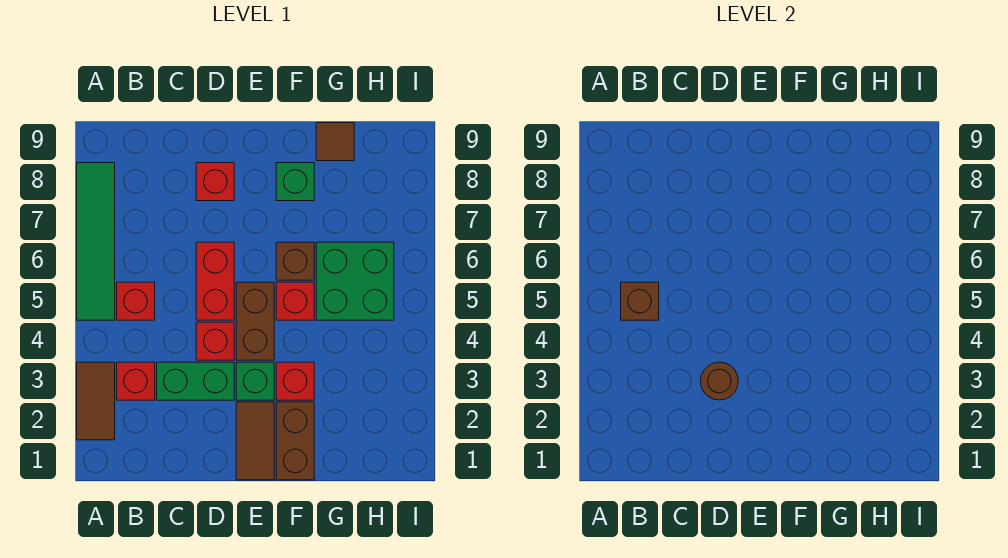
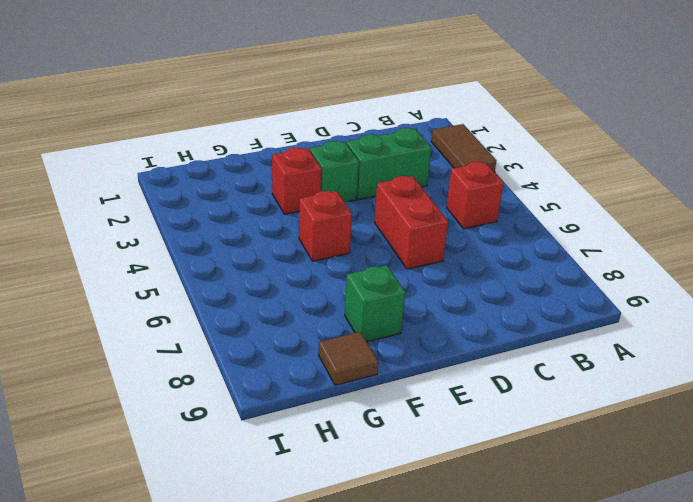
none -> green tile A5:A8 level 1
none -> red brick B3 level 1
none -> red brick D4 level 1

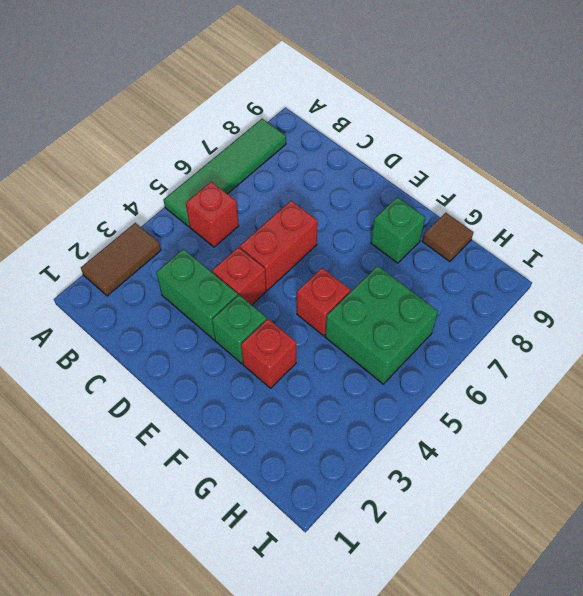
none -> red brick B3 level 1
none -> red brick D8 level 1
none -> brown tile E1:E2 level 1

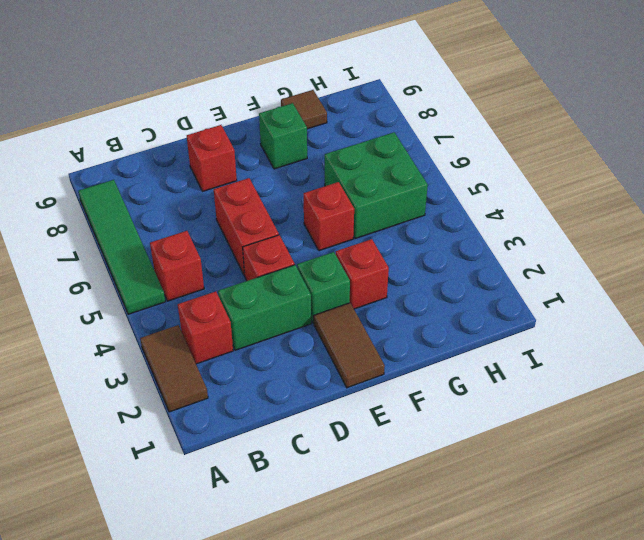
none -> brown brick E4:E5 level 1
none -> brown brick F1:F2 level 1
none -> brown brick F6 level 1

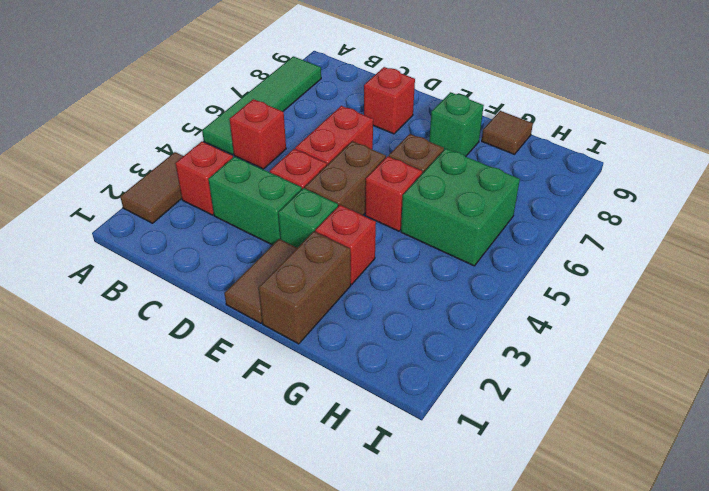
none -> brown brick B5 level 2
none -> brown round brick D3 level 2

